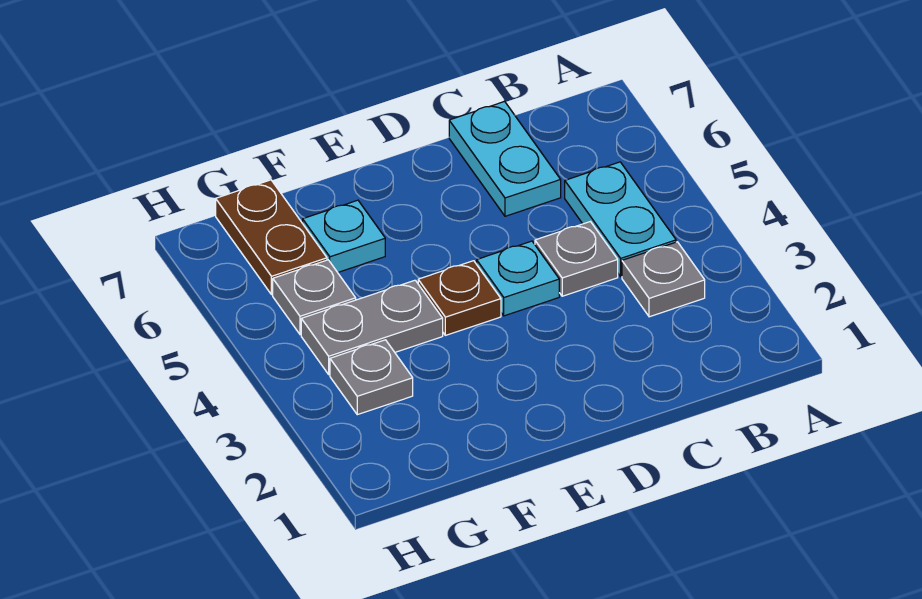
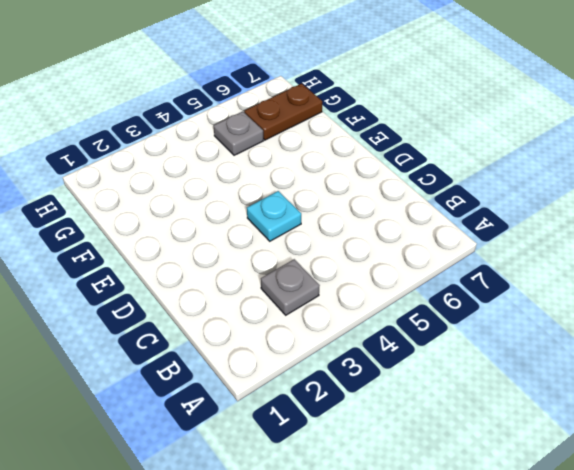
none -> cyan plate B4:B5 level 1
none -> grey plate C4 level 1

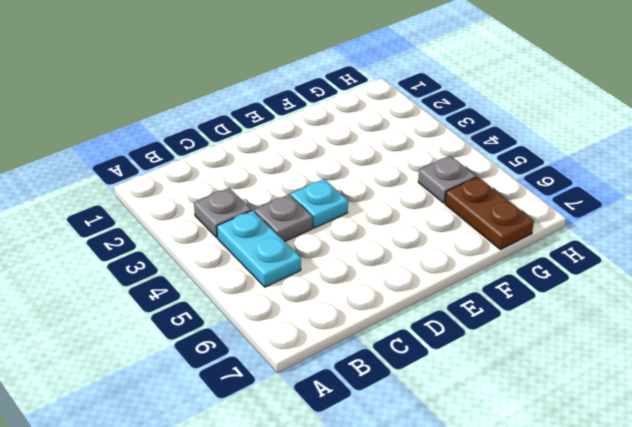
none -> cyan plate C6:C7 level 1
none -> brown plate E4 level 1

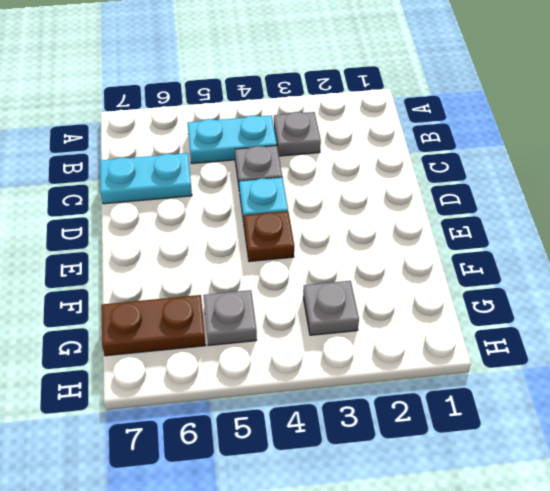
none -> grey plate F4:G4 level 1
none -> cyan plate F6 level 1

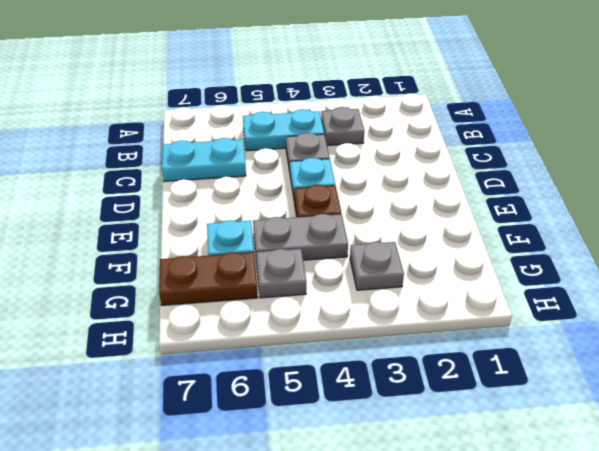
grey plate F4:F5 level 1 -> grey plate F4:G4 level 1

